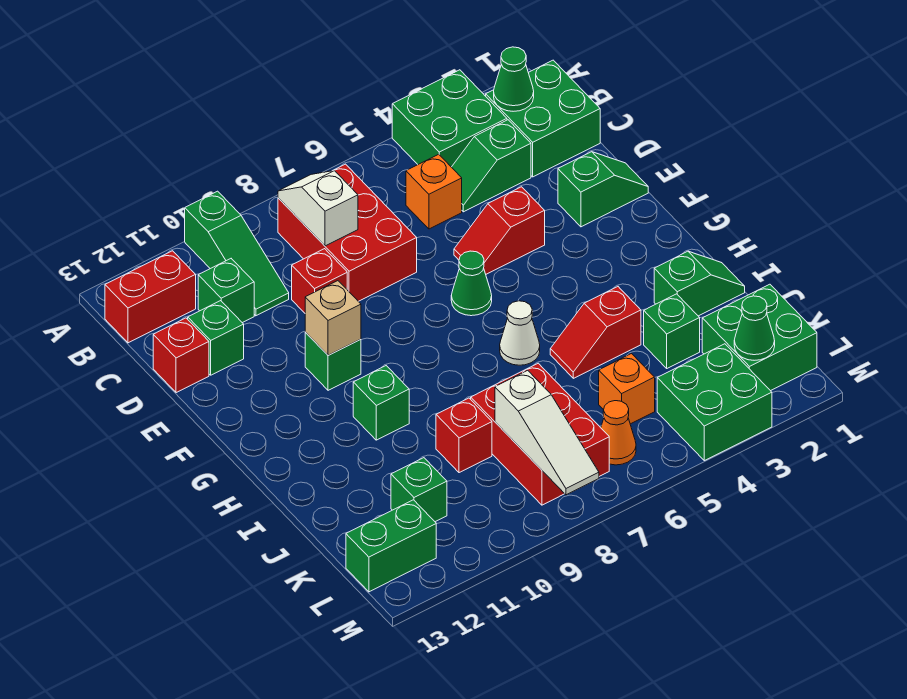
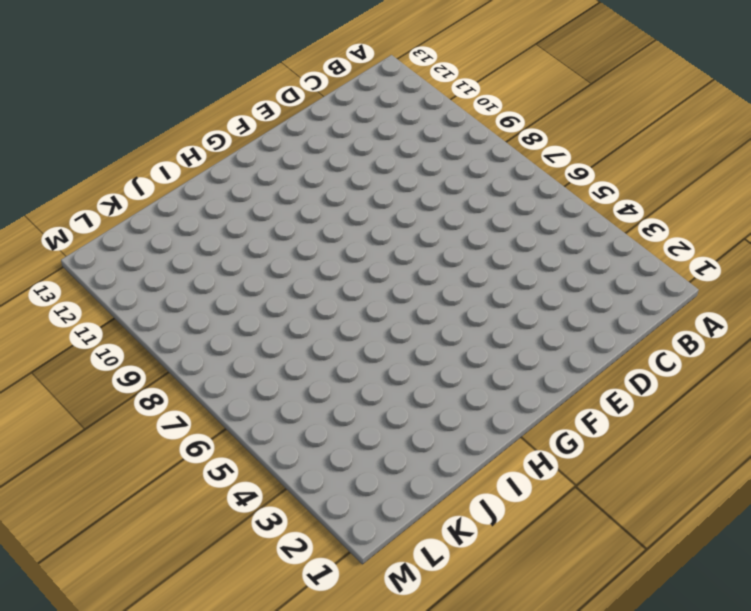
none -> green brick A3:B4 level 1
none -> green slope A10:C10 level 1 top A
none -> green brick B1:C2 level 1
none -> red brick B7:D8 level 1

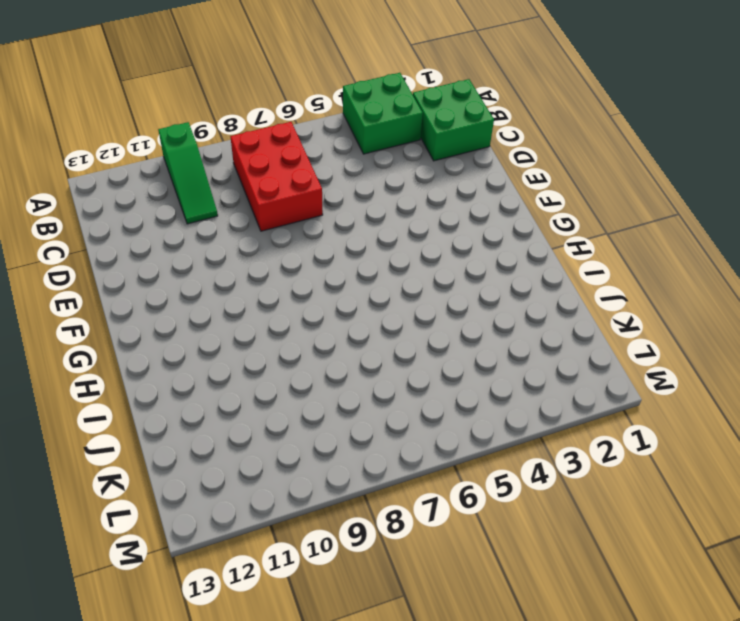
none -> red brick B12:B13 level 1
none -> green slope C3:C4 level 1 top 3
none -> orange brick C5 level 1
none -> green brick C11 level 1

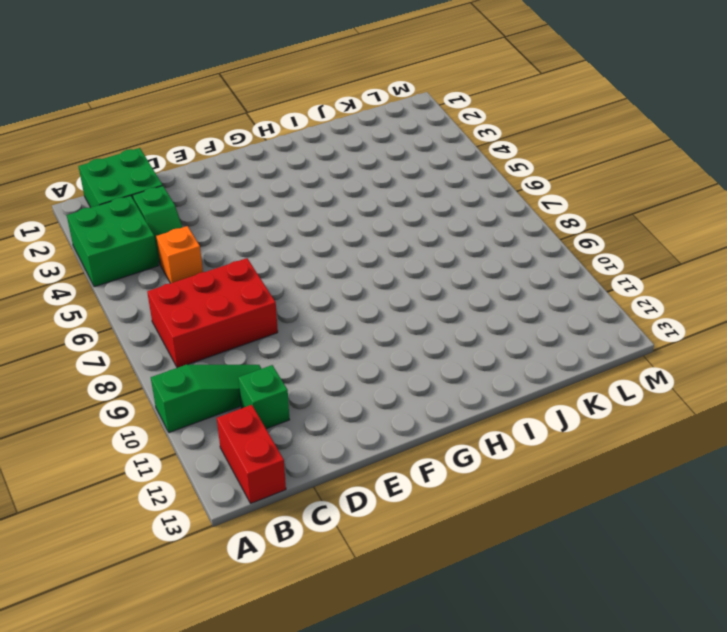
none -> red brick D9 level 1
none -> green brick D12 level 1
none -> red brick D13 level 1
none -> green slope E1:E2 level 1 top 2

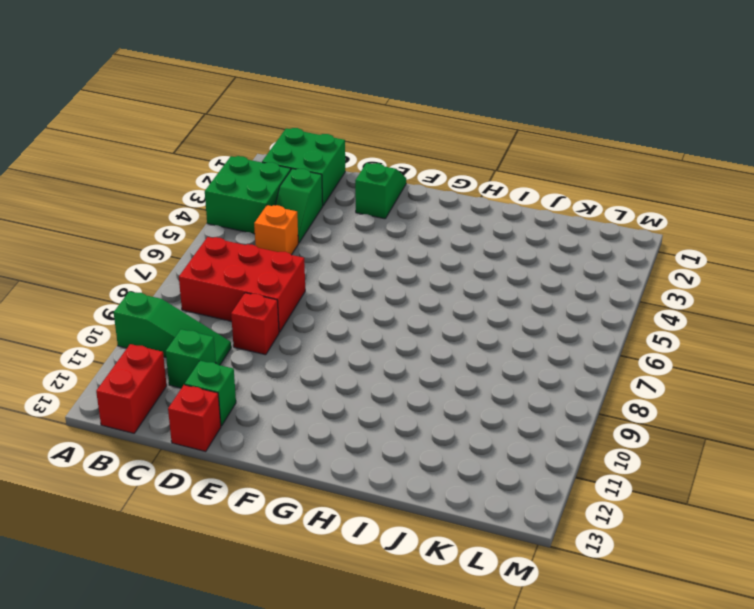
none -> red slope E4:E5 level 1 top 4
none -> green cone F6 level 1
none -> green brick F10 level 1
none -> white cone H6 level 1

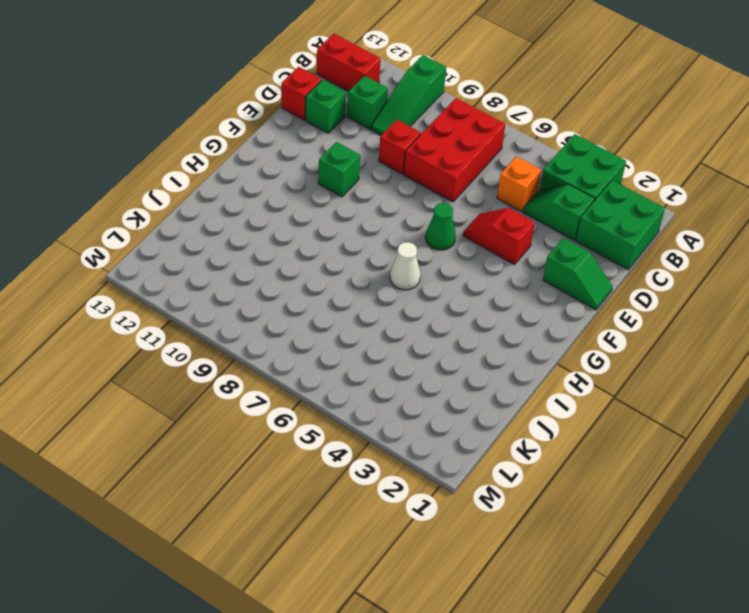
none -> green brick H10 level 1
none -> green slope I1:I2 level 1 top 2
none -> red slope I4:I5 level 1 top 4
none -> green brick J3 level 1

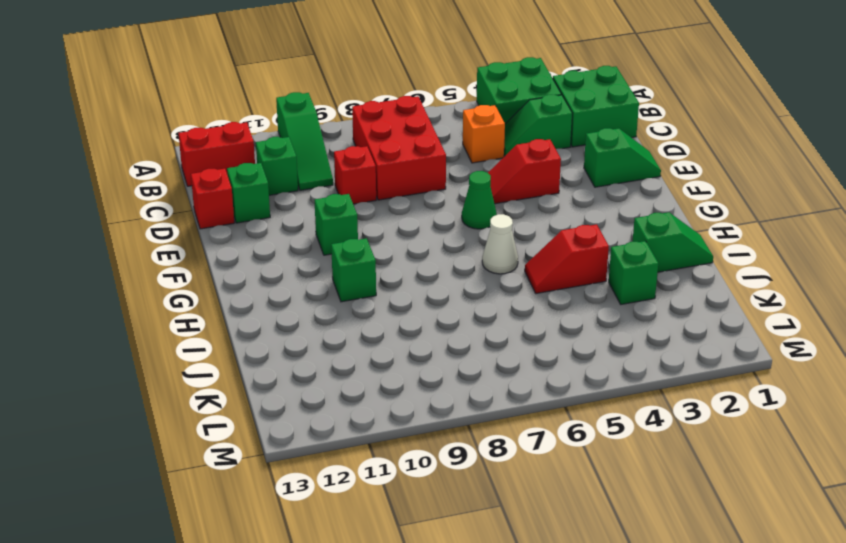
none -> red brick J7:L8 level 1
none -> red brick J9 level 1
none -> green brick K1:L2 level 1
none -> orange brick K5 level 1

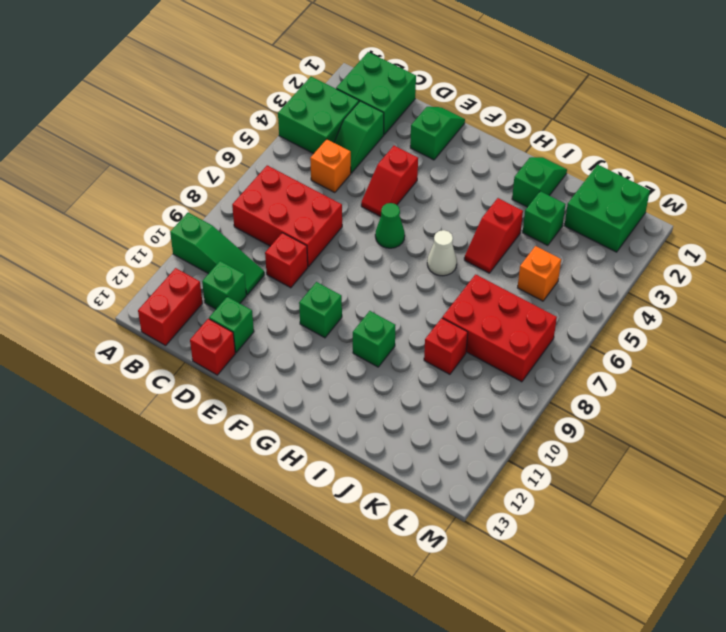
none -> green brick K11 level 1
none -> green brick L3:M4 level 1
none -> orange cone L6 level 1
none -> green brick L12:L13 level 1

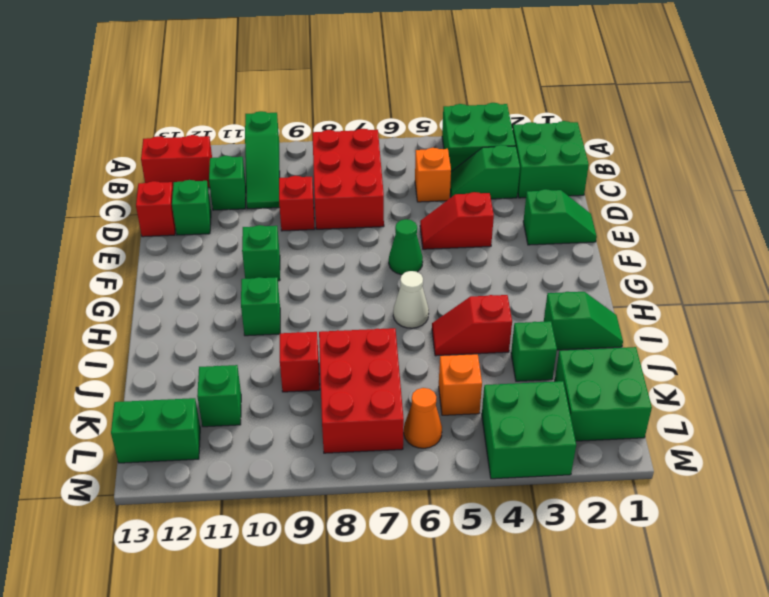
none -> green cone B2 level 2
none -> white slope B8:C8 level 2 top C
none -> tan brick F10 level 2
none -> white slope K8:M8 level 2 top K

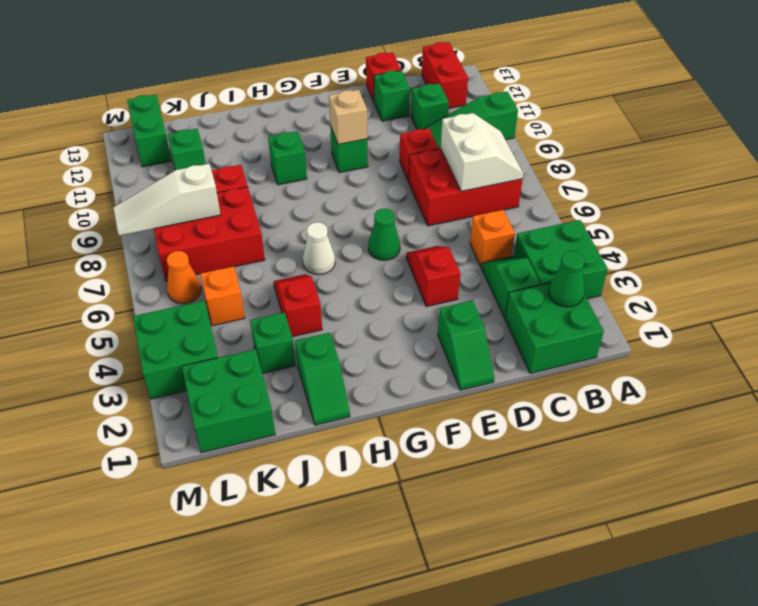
white slope B7:C8 level 2 top C -> white slope B8:C8 level 2 top C
none -> green cone L2 level 2

